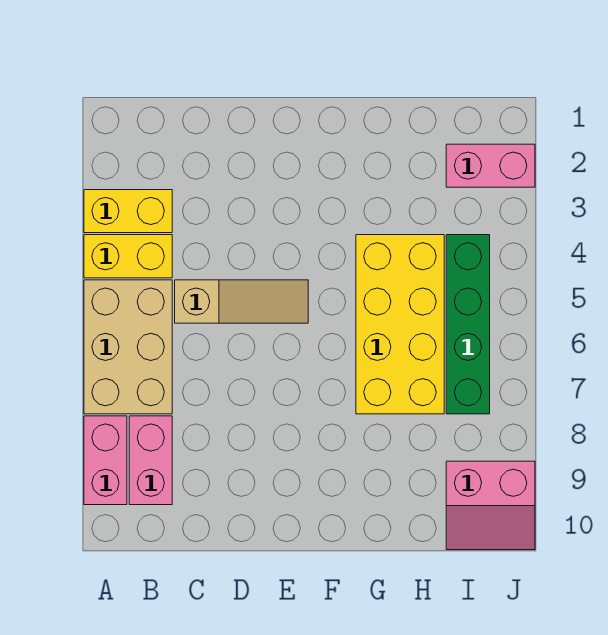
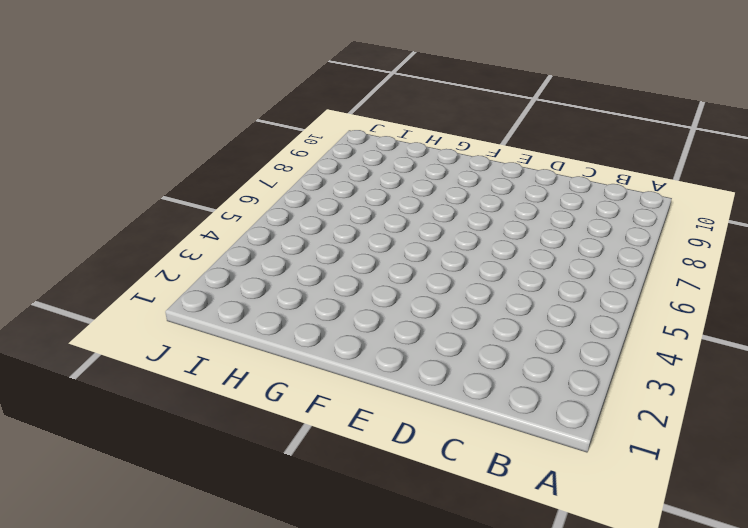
none -> yellow brick A3:B3 level 1
none -> yellow brick A4:B4 level 1

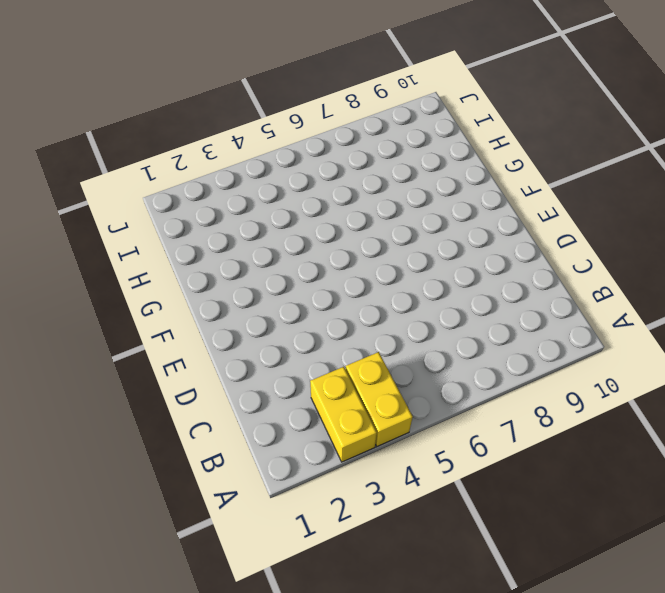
none -> tan brick A5:B7 level 1
none -> pink brick A8:A9 level 1

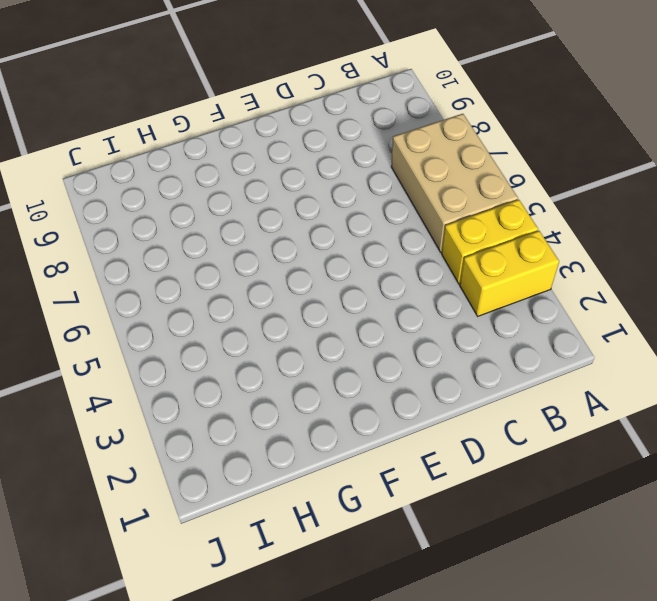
none -> pink brick A8:A9 level 1
none -> pink brick B8:B9 level 1

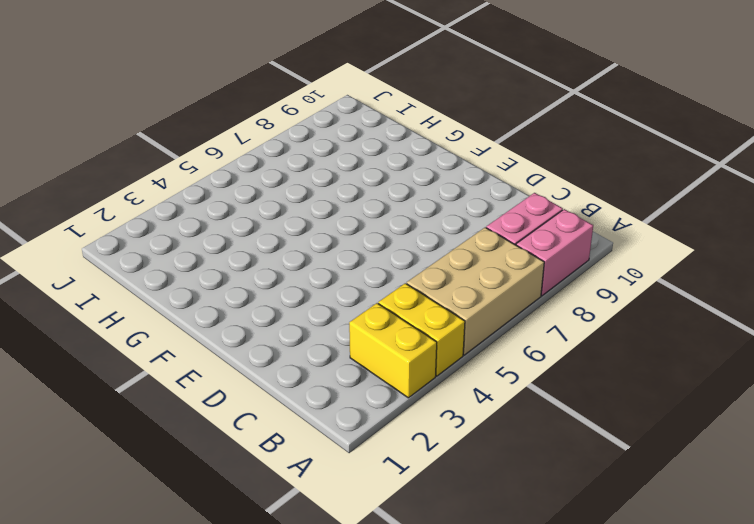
none -> tan slope C5:E5 level 1 top C
none -> yellow brick G4:H7 level 1

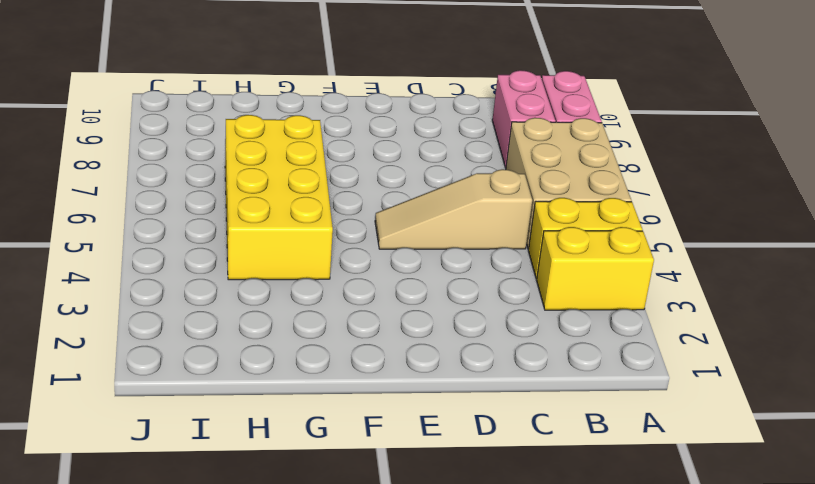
none -> pink brick I2:J2 level 1
none -> green brick I4:I7 level 1

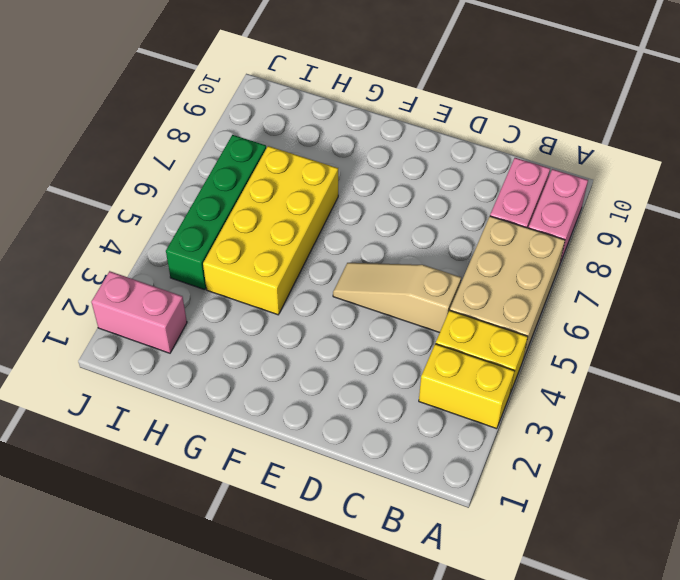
none -> pink slope I9:J10 level 1 top 9

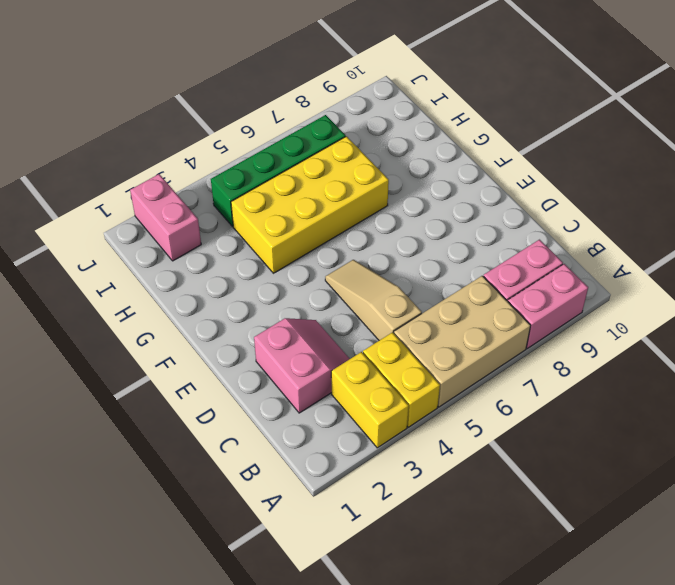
pink slope C2:D3 level 1 top 2 -> pink slope I9:J10 level 1 top 9

